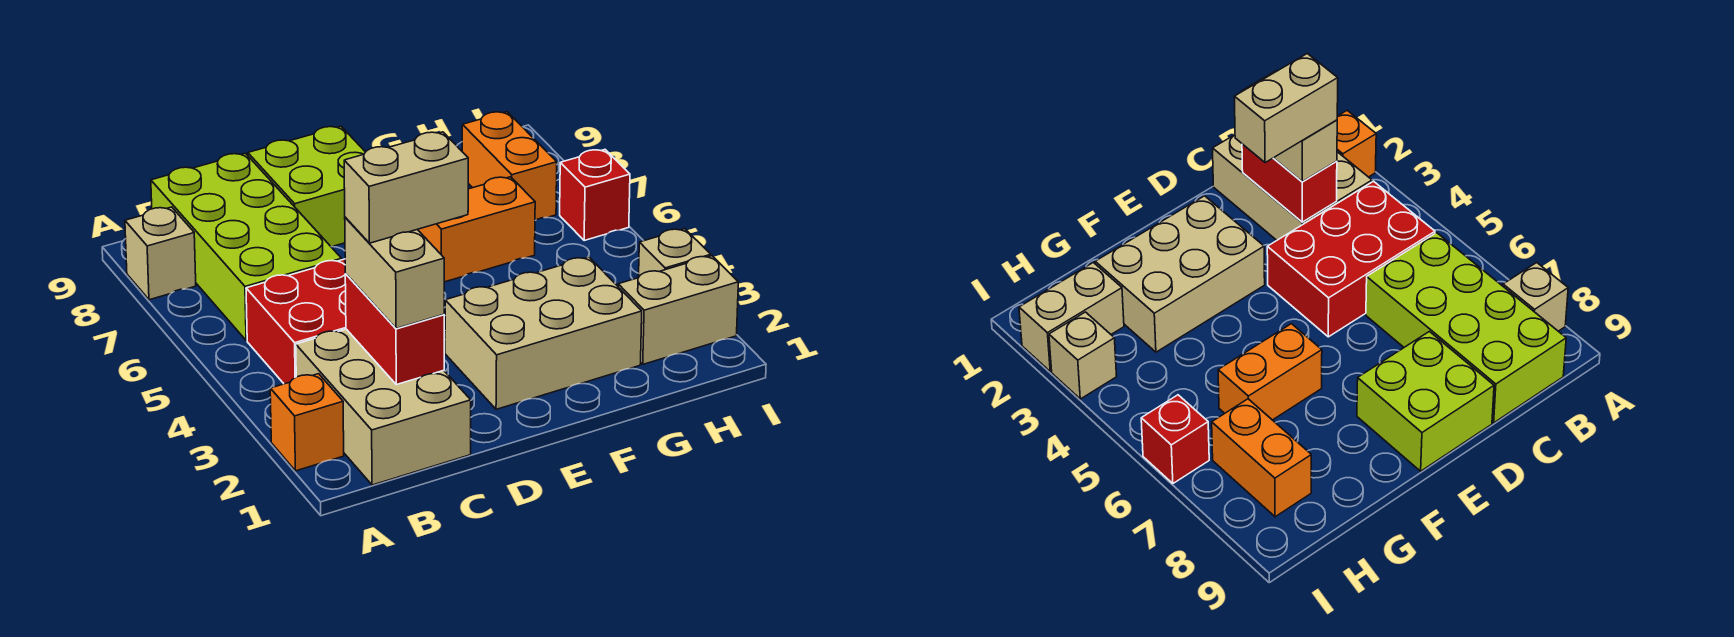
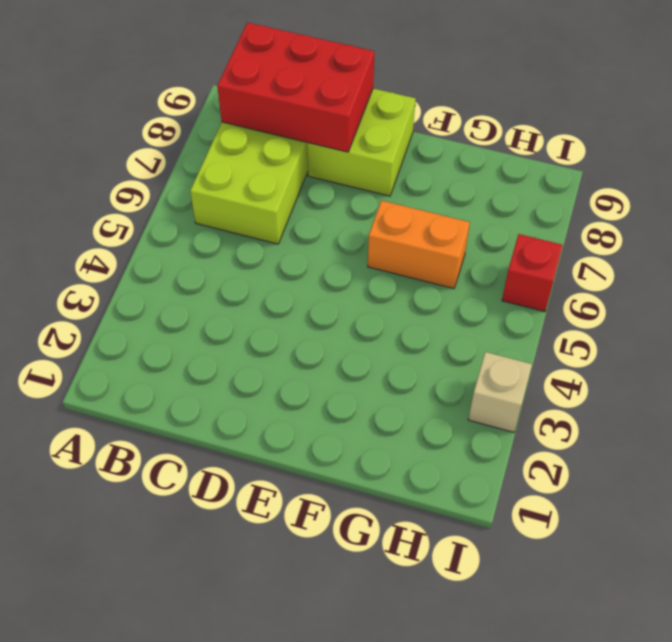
red brick B8:D9 level 2 -> red brick B4:D5 level 1
none -> orange brick A2 level 1
none -> tan brick A8 level 1
none -> tan brick B1:C3 level 1

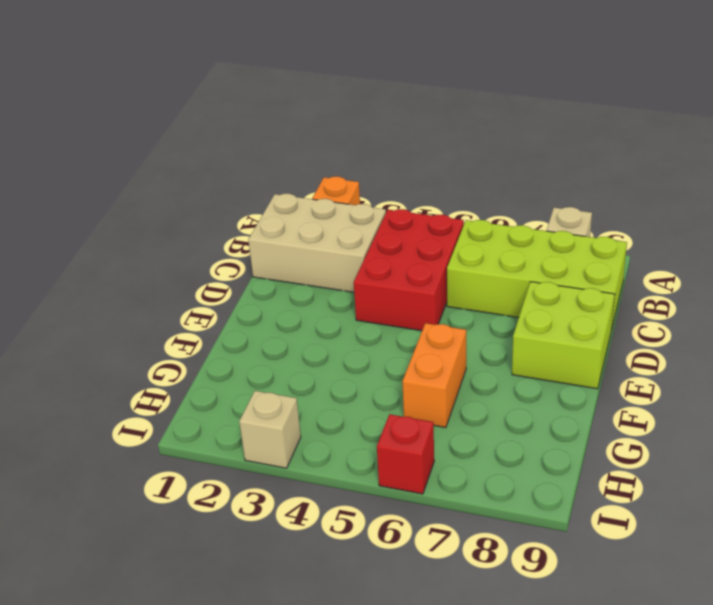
none -> tan brick E2:G3 level 1
none -> tan brick H2:I2 level 1
none -> orange brick H7:H8 level 1

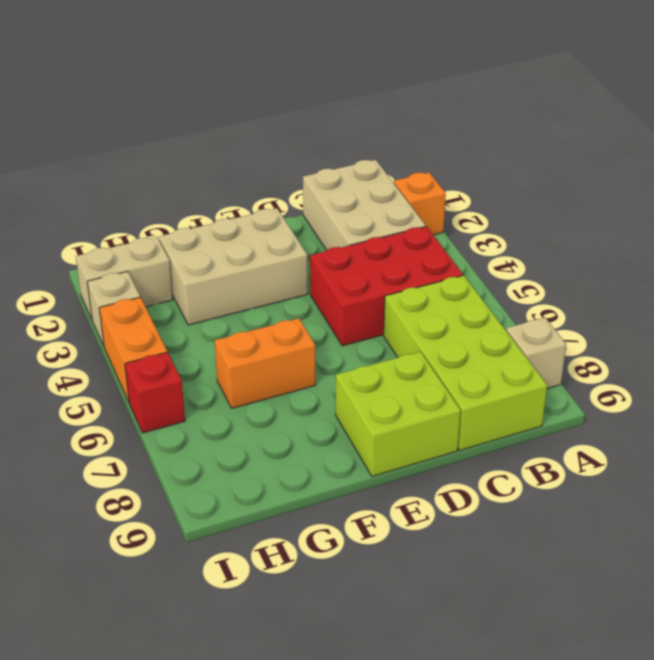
orange brick I4:I5 level 1 -> orange brick H7:H8 level 1
none -> red brick C2:C3 level 2
none -> tan brick C2:C3 level 3
none -> tan brick C3:D3 level 4

